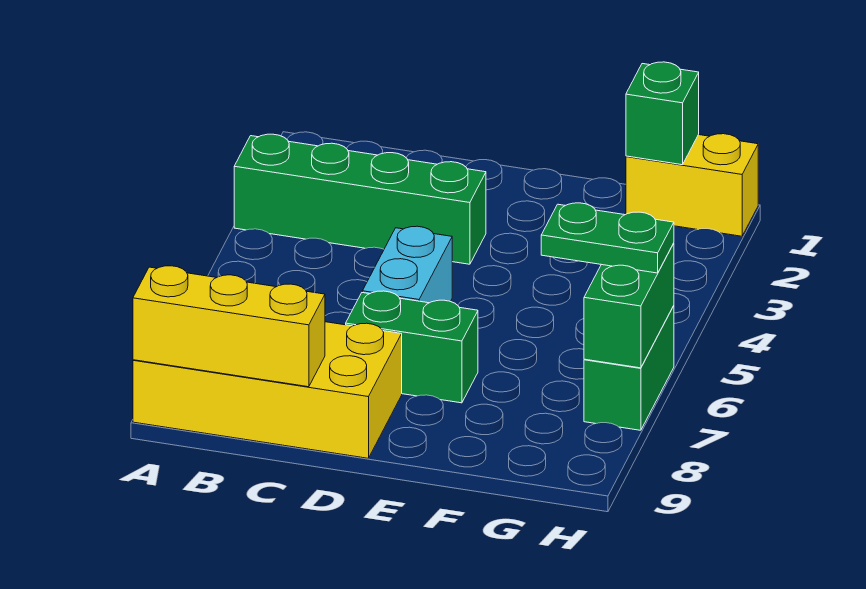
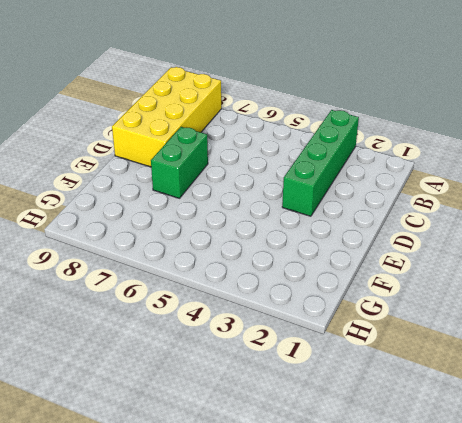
none -> cyan brick D5:D6 level 1
none -> yellow brick G1:H1 level 1

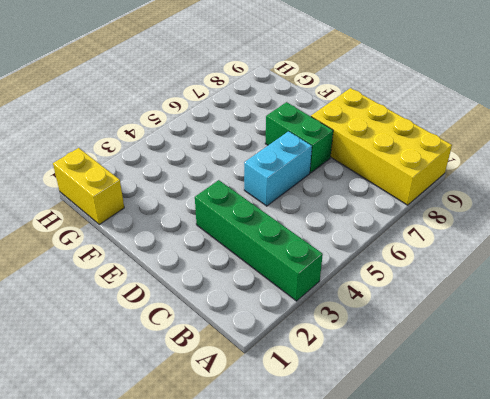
none -> green brick H6:H7 level 1
none -> yellow brick A9:C9 level 2

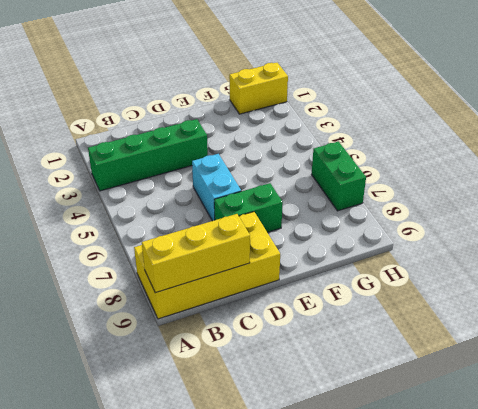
none -> green brick G1 level 2
none -> green brick H6:H7 level 2

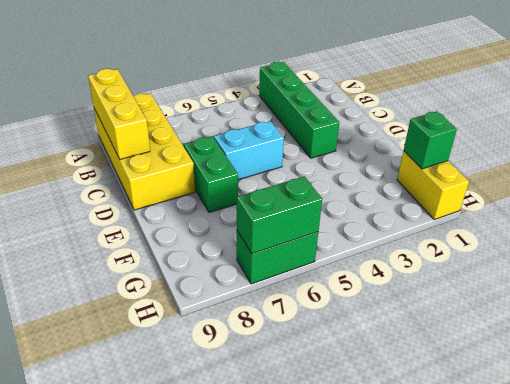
none -> green plate G6:H6 level 3

